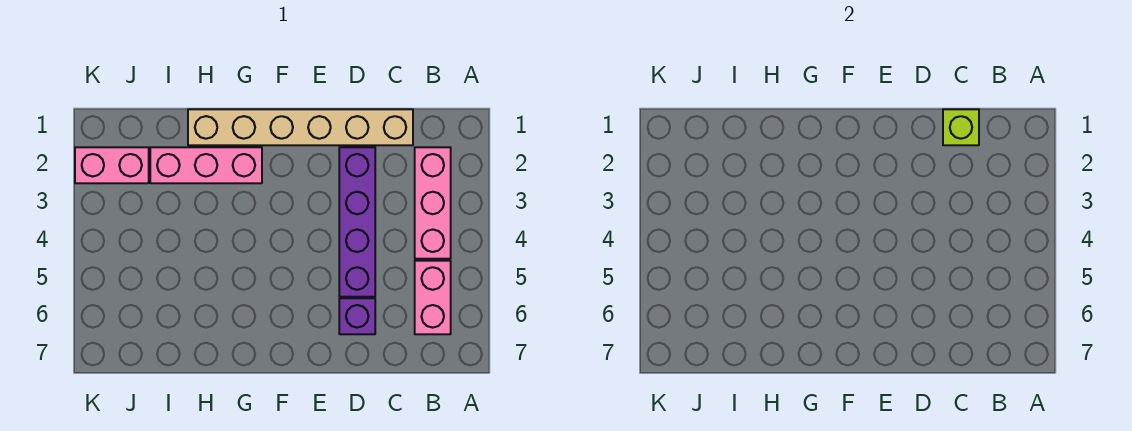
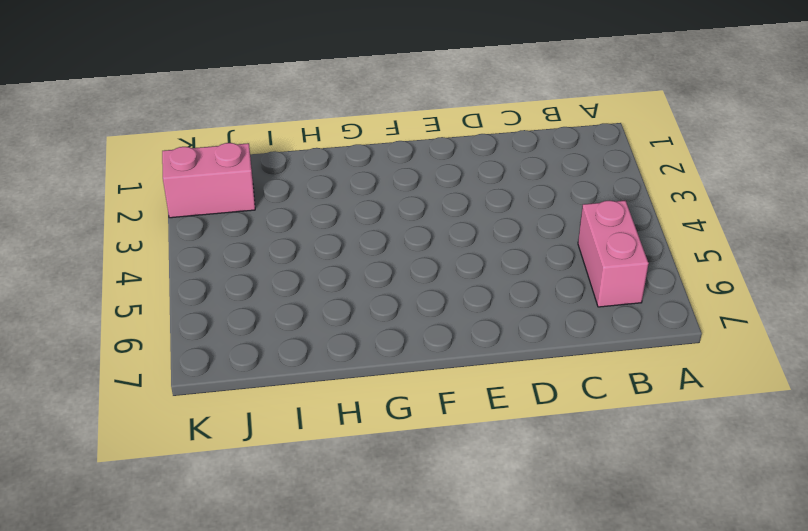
none -> pink brick B2:B4 level 1
none -> tan brick C1:H1 level 1

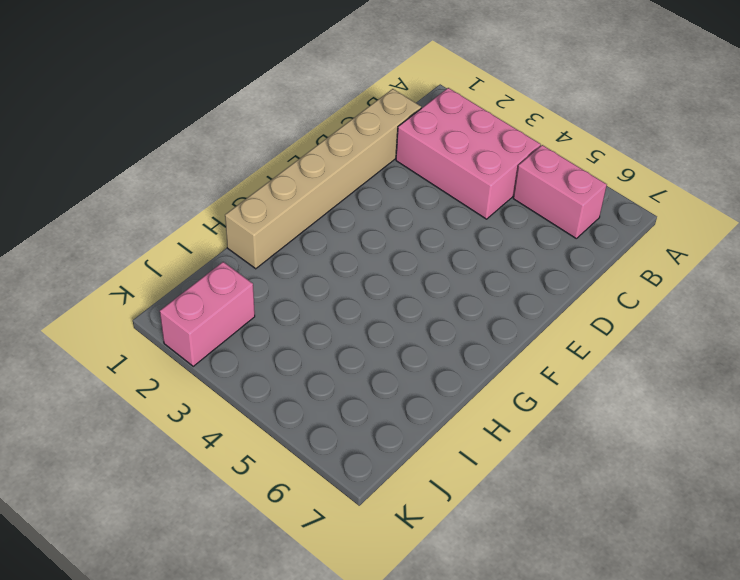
pink brick B2:C4 level 1 -> pink brick B2:B4 level 1
none -> purple brick D2:D5 level 1
none -> purple brick D6 level 1

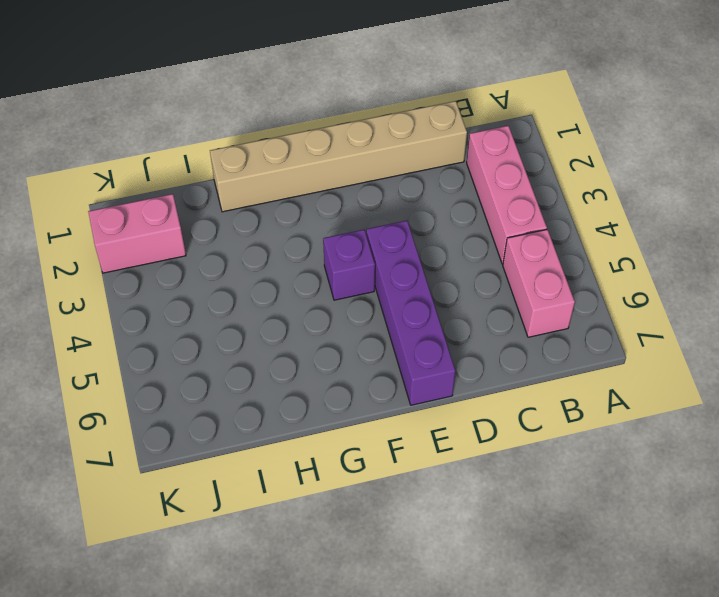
purple brick E4:E7 level 1 -> purple brick D2:D5 level 1
purple brick F4 level 1 -> purple brick D6 level 1
none -> pink brick G2:I2 level 1
none -> lime brick C1 level 2

